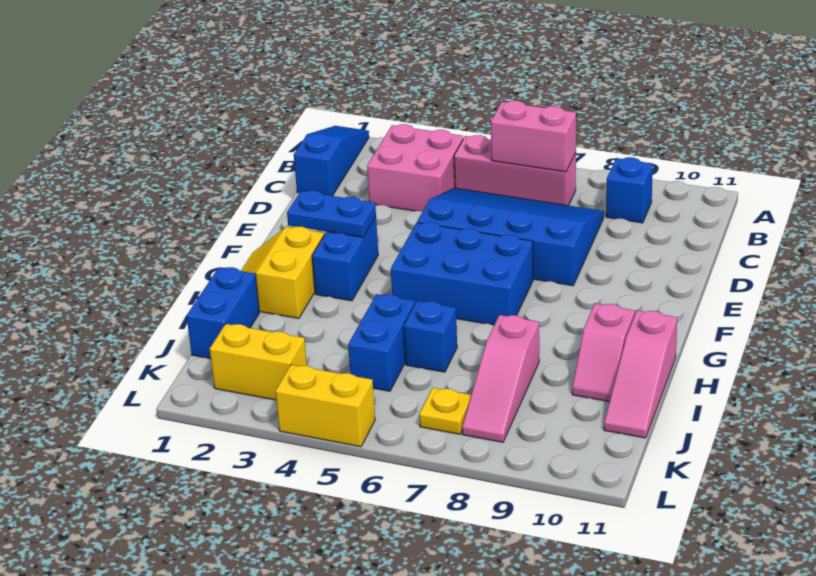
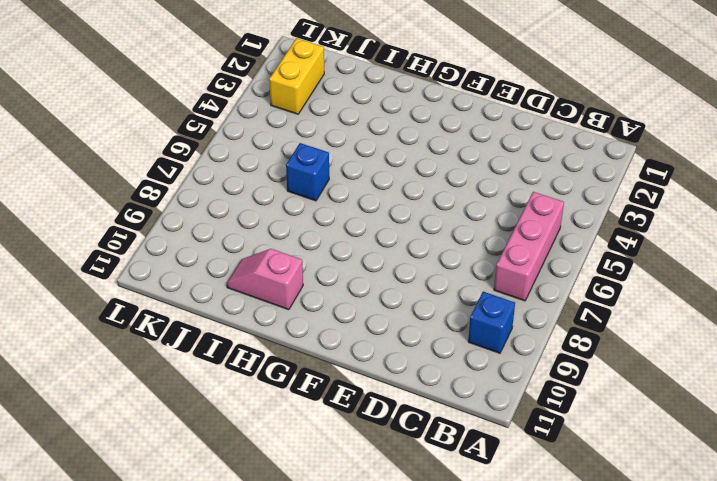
none -> blue slope A1:C1 level 1 top C
none -> pink brick B3:C4 level 1
none -> blue slope C5:E8 level 1 top E

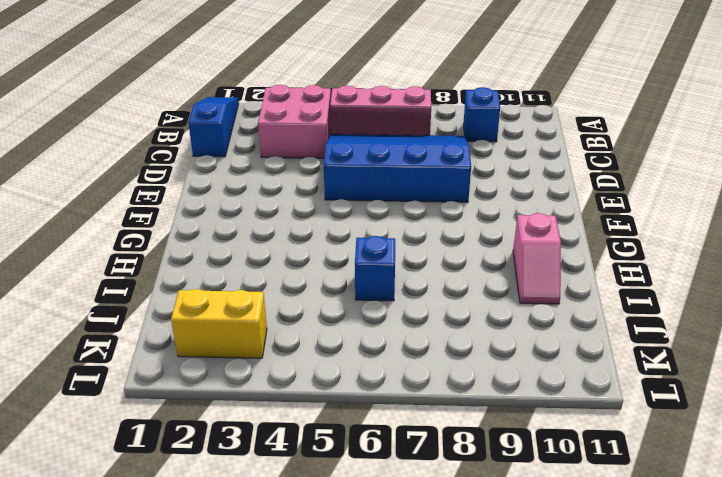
none -> blue brick F3:G3 level 1
none -> blue brick F5:G7 level 1
none -> yellow slope G1:H2 level 1 top 2

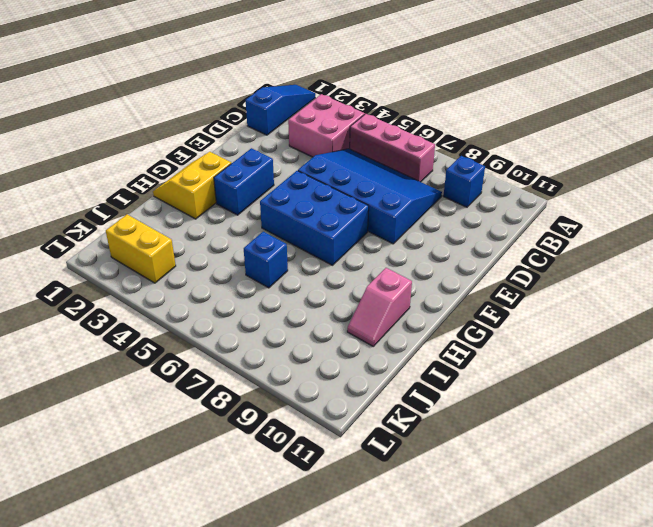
none -> pink slope H11:J11 level 1 top H
none -> blue brick I1:J1 level 1
none -> blue brick I5:J5 level 1

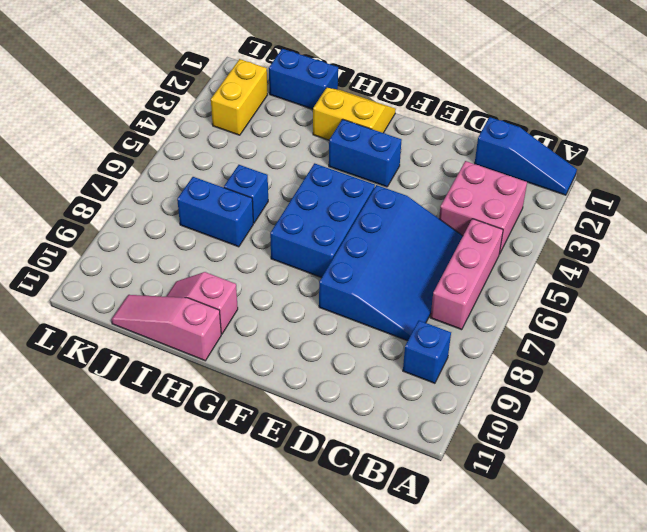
blue brick I7:J7 level 1 -> blue brick I5:J5 level 1
none -> pink slope I8:K8 level 1 top I
none -> yellow plate K7 level 1
none -> yellow brick L4:L5 level 1

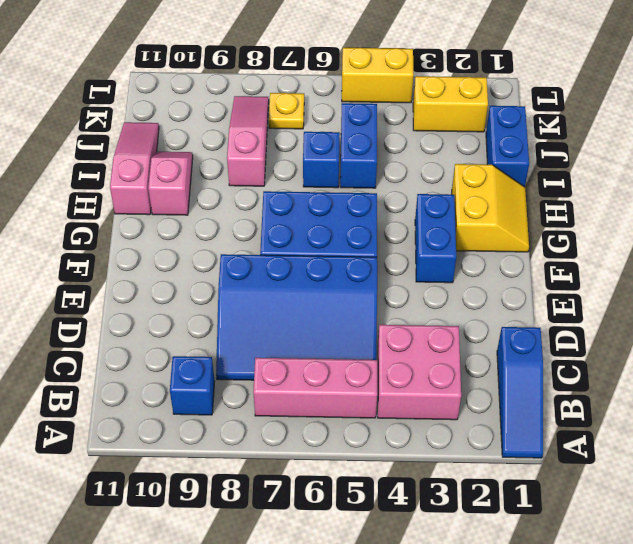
none -> pink brick B6:B7 level 2
none -> blue plate F2:F3 level 2

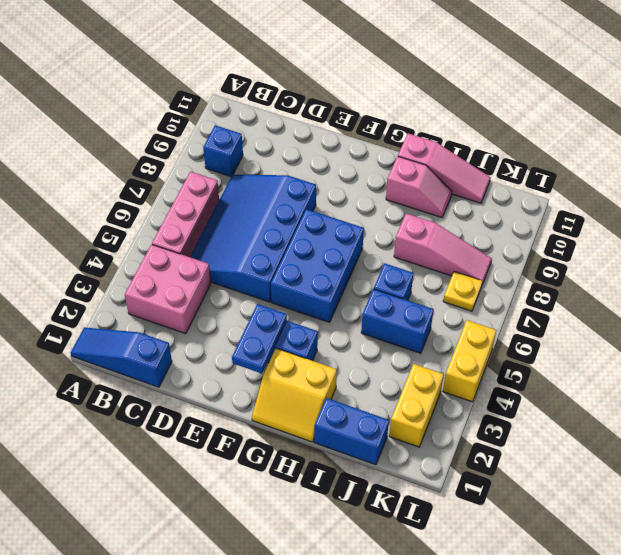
none -> pink brick B6:B7 level 2

